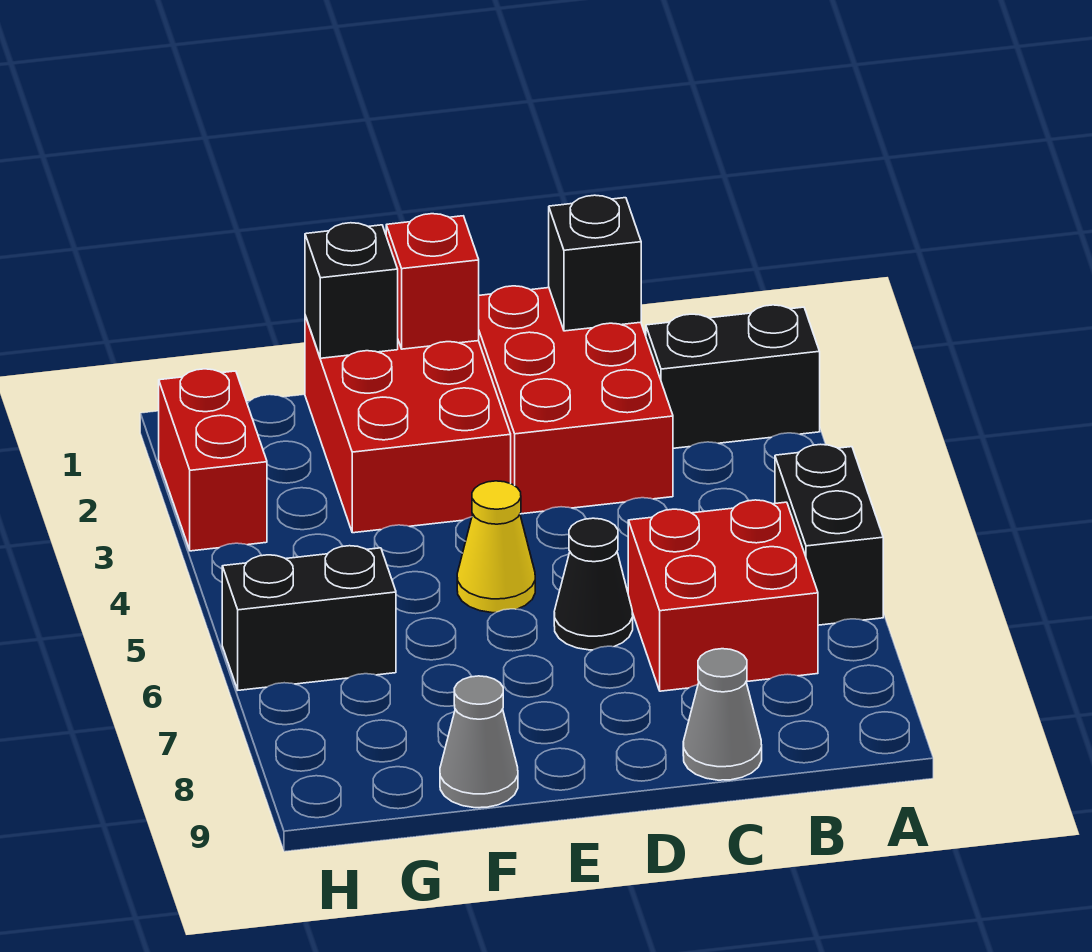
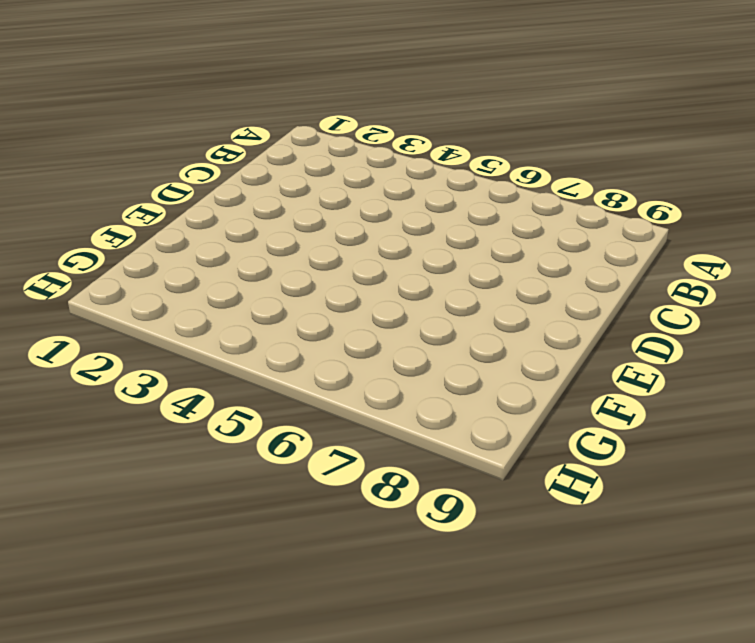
none -> black brick A2:B2 level 1
none -> black brick A5:A6 level 1
none -> red brick B6:C7 level 1

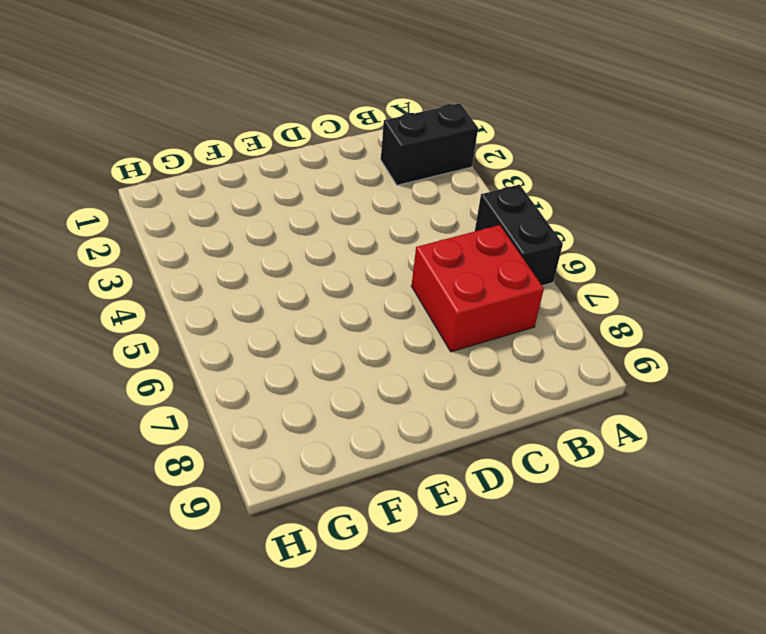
none -> red brick C1:D3 level 1
none -> grey cone C9 level 1
none -> black cone D6 level 1

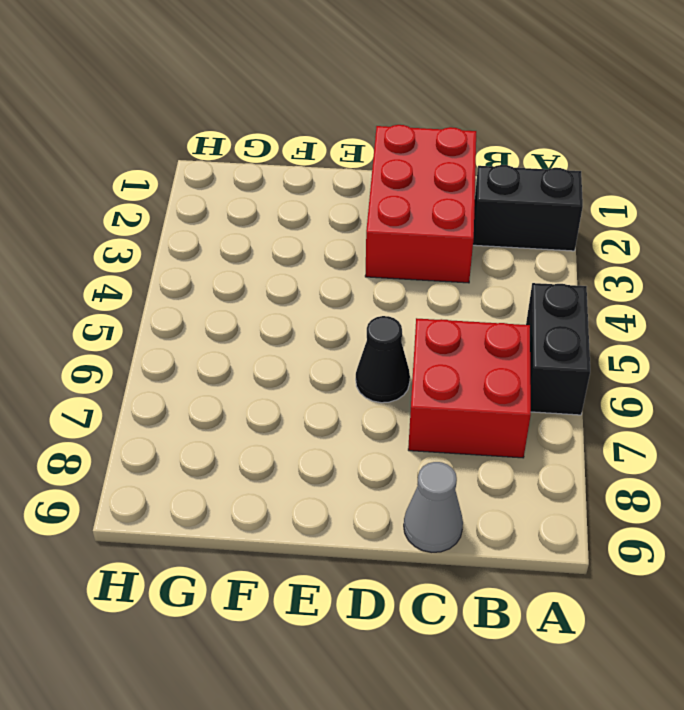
none -> red brick E1:F3 level 1
none -> yellow cone E5 level 1
none -> grey cone F9 level 1

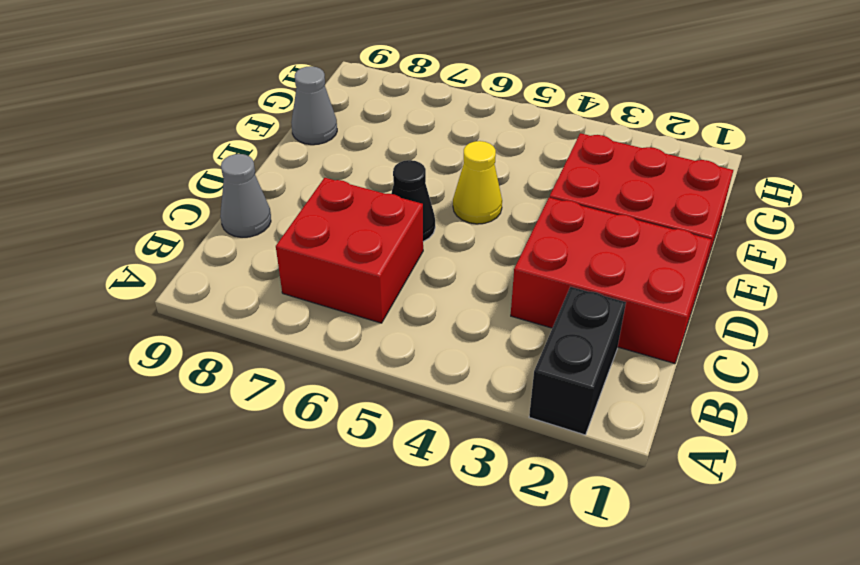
none -> black brick A5:A6 level 1
none -> black brick G6:H6 level 1
none -> red brick H2:H3 level 1

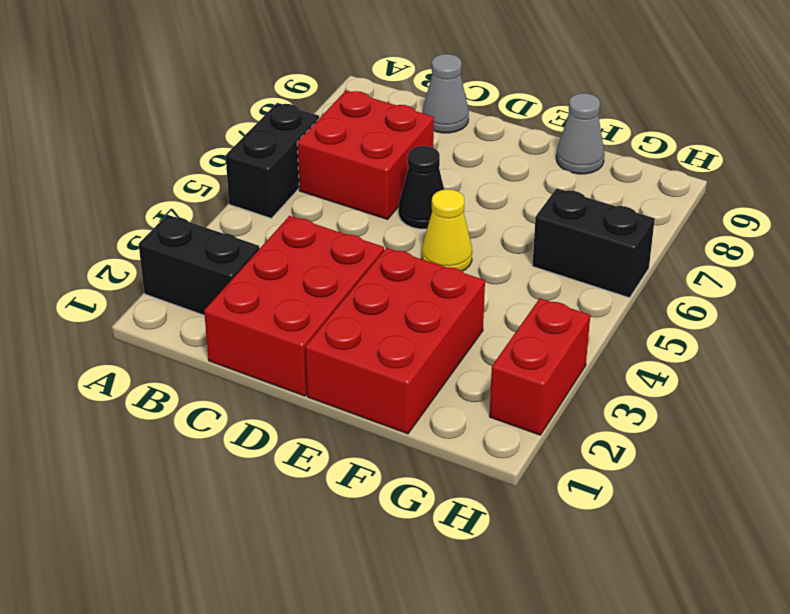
none -> black brick C1 level 2
none -> red brick E1 level 2
none -> black brick F1 level 2

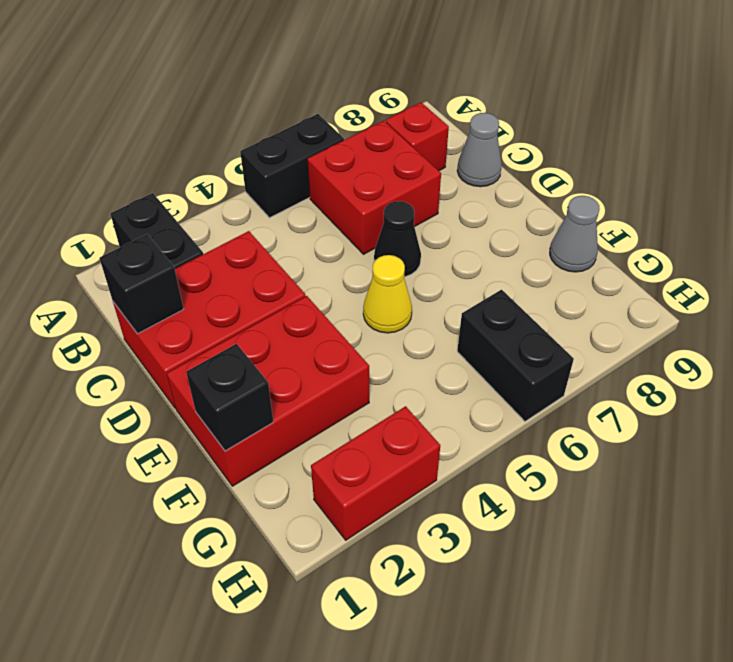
red brick B8 level 1 -> red brick E1 level 2

